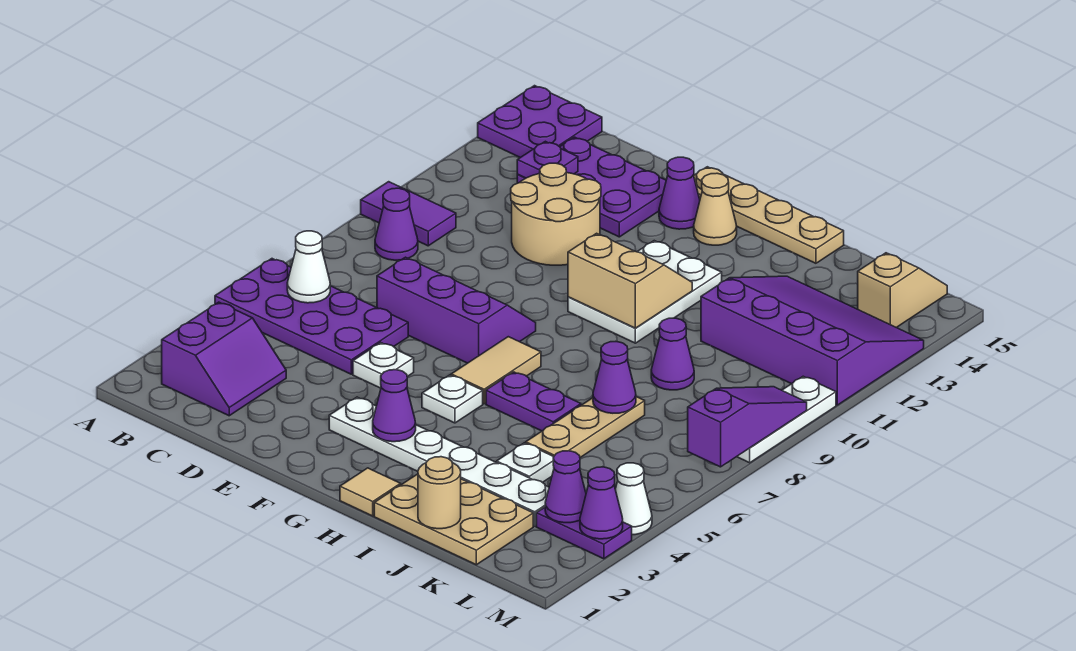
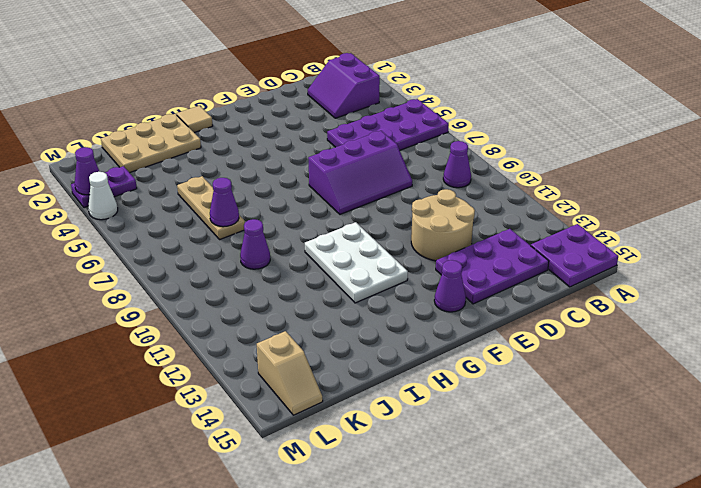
none -> purple tile A10:B10 level 1
none -> white plate E5 level 1
none -> white plate F3:K3 level 1
none -> tan plate F15:I15 level 1

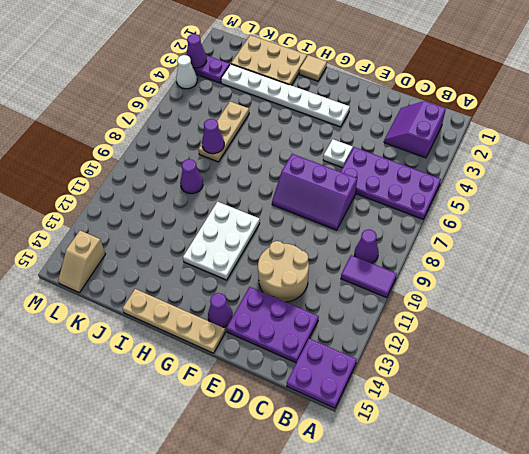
none -> white plate G5 level 1
none -> tan tile G6:G7 level 1
none -> tan cone G14 level 1
none -> purple plate H6:I6 level 1

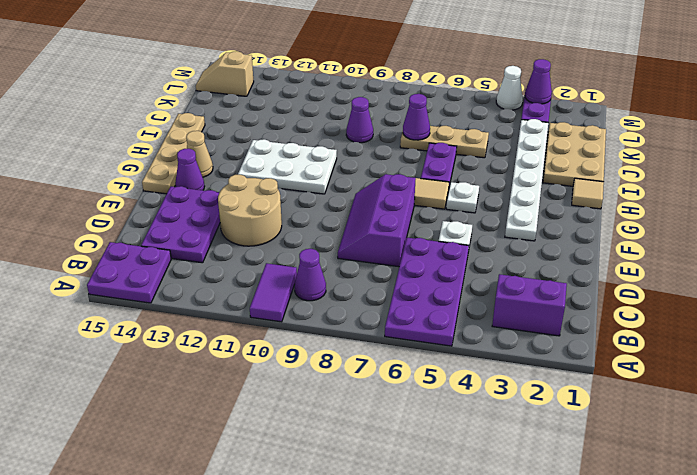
none -> white plate J4 level 1
none -> purple slope J11:M13 level 1 top 11
none -> white plate M8:M10 level 1
none -> white cone B6 level 2

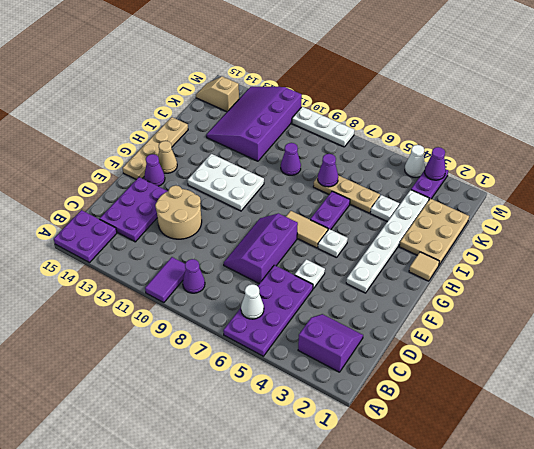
none -> purple plate C13 level 2
none -> purple cone G3 level 2
none -> tan slope G10:H11 level 2 top 10
none -> tan round brick J1 level 2

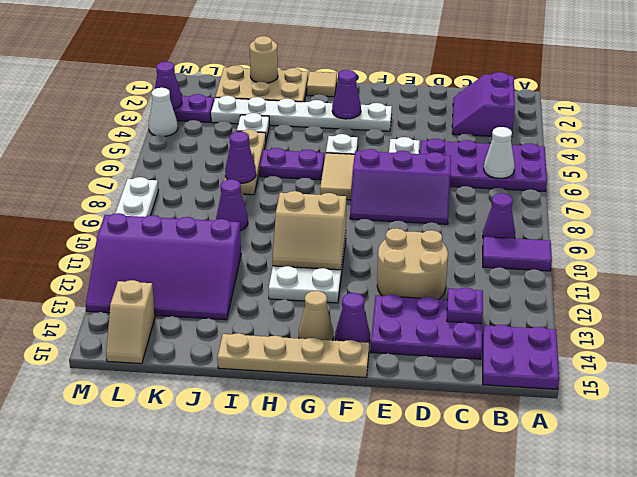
none -> purple cone L3 level 2
none -> purple slope M7:M9 level 2 top 7

